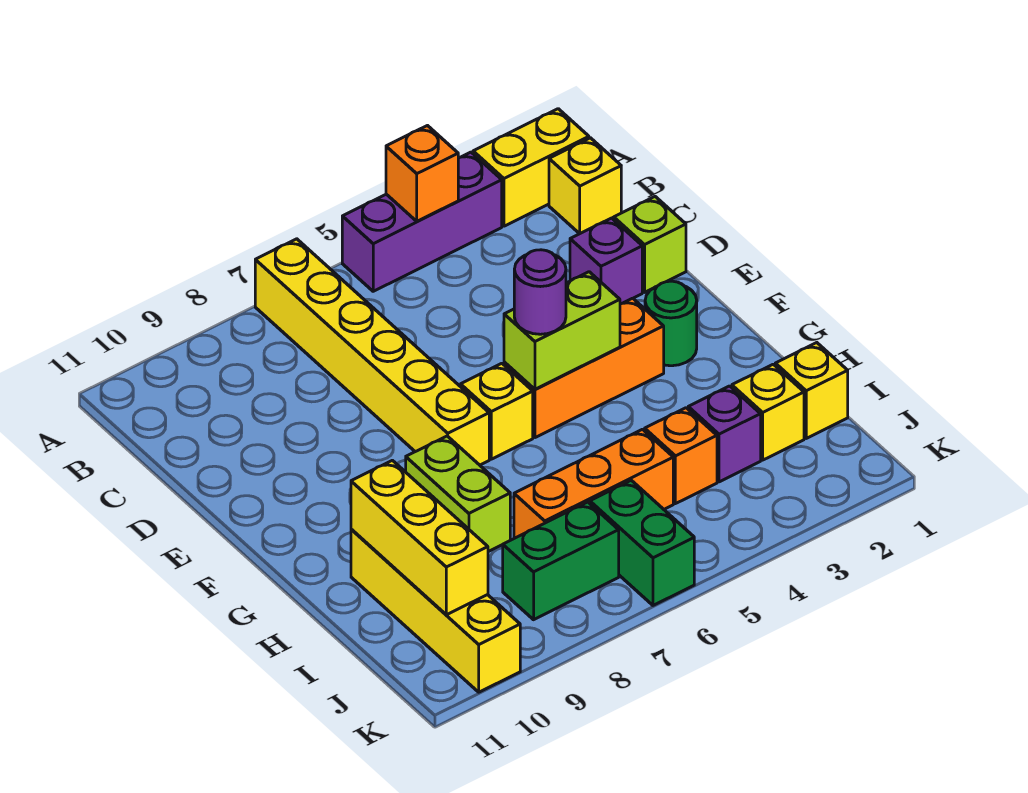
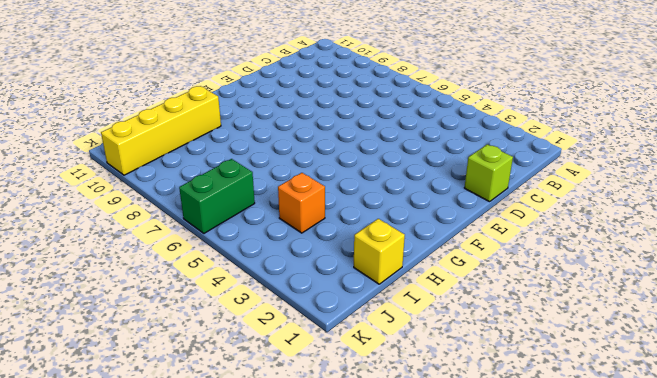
none -> yellow brick A1:A2 level 1
none -> purple brick A3:A5 level 1
none -> yellow brick A7:F7 level 1

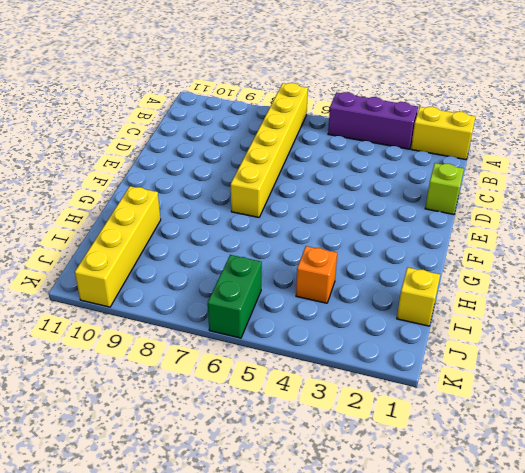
none -> yellow brick B1 level 1
none -> purple brick D2 level 1
none -> green round brick F2 level 1

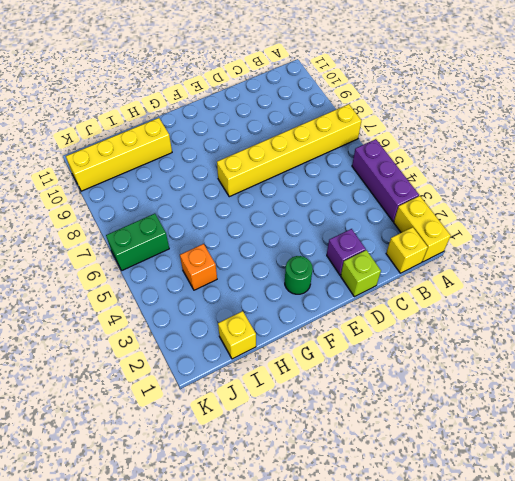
none -> orange brick F3:F5 level 1
none -> yellow brick F6 level 1
none -> lime brick G8:H8 level 1

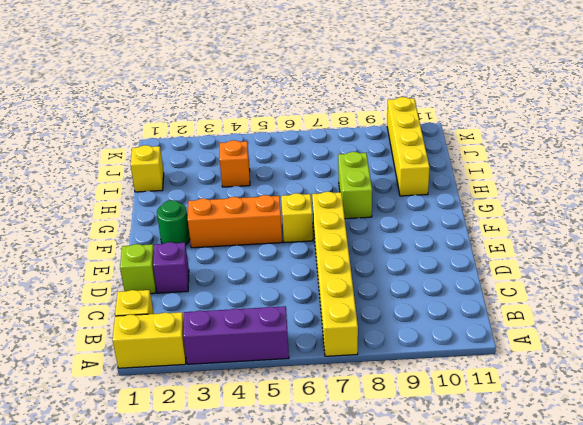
none -> yellow brick I2 level 1
none -> purple brick I3 level 1
none -> orange brick I5:I7 level 1

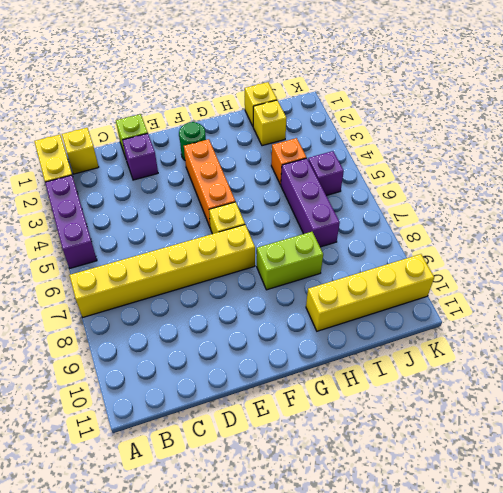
purple brick I5:I7 level 1 -> orange brick I5:I7 level 1
purple brick J5 level 1 -> purple brick I3 level 1
none -> green brick J6:K6 level 1
none -> green brick J7:J8 level 1
none -> orange brick A4 level 2

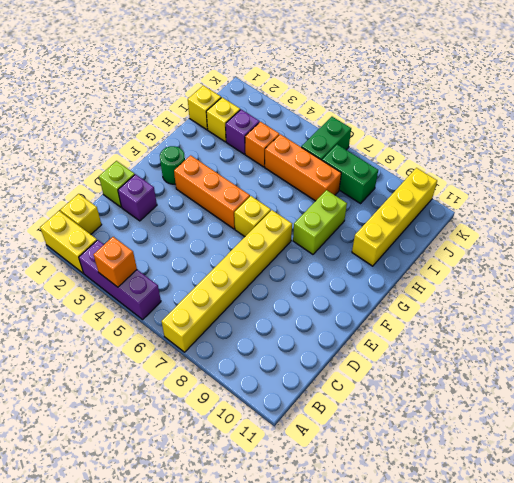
none -> lime brick F4:F5 level 2
none -> yellow brick H10:J10 level 2
none -> purple round brick F5 level 3

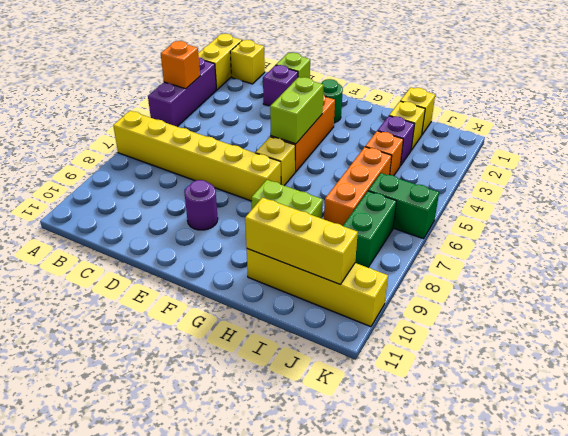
purple round brick E9 level 1 -> purple round brick F5 level 3

